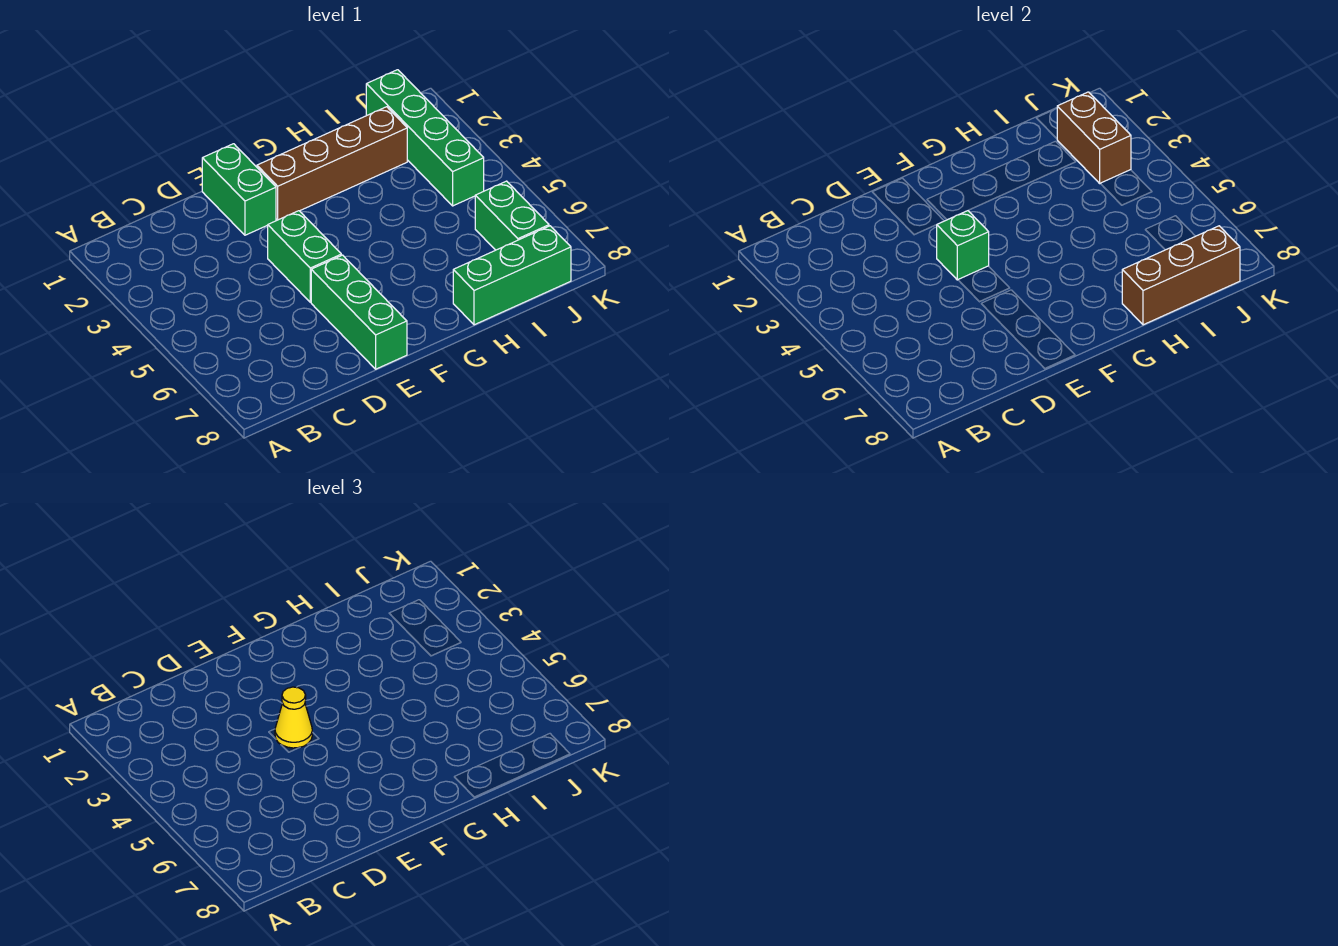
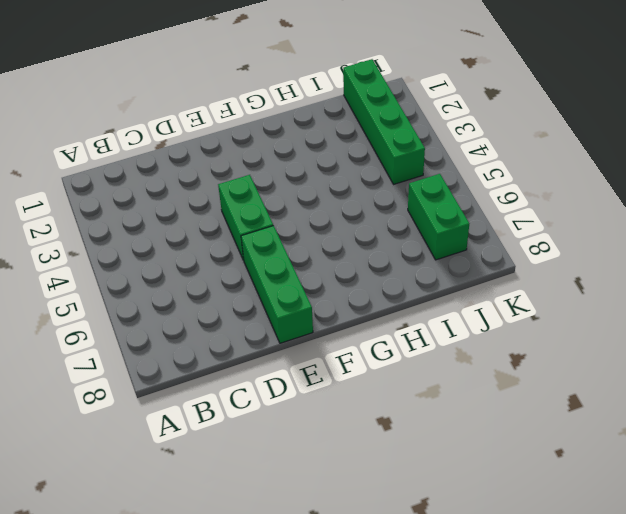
none -> green brick E1:E2 level 1
none -> brown brick F2:I2 level 1

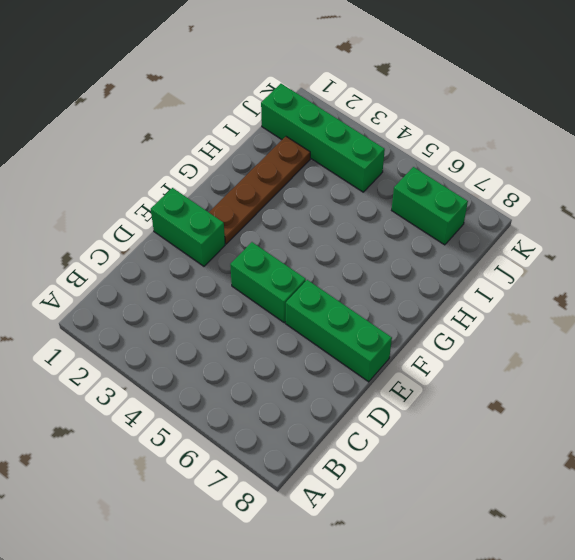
brown plate F2:I2 level 1 -> brown brick F2:I2 level 1
none -> green brick H8:J8 level 1
none -> green brick E4 level 2

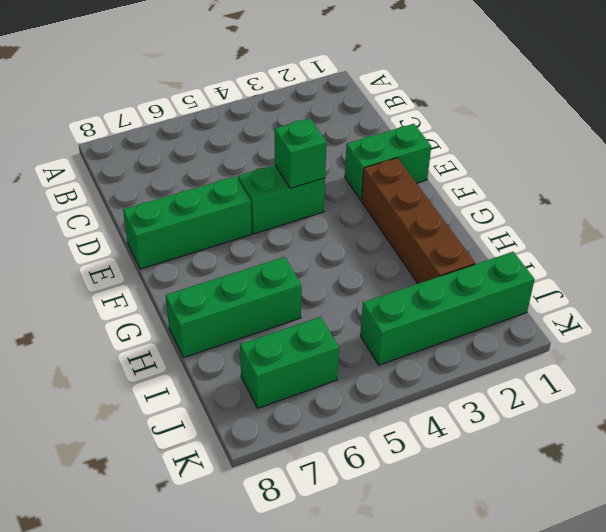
green brick H6:H8 level 1 -> green brick H8:J8 level 1
none -> brown brick H8:J8 level 2
none -> brown brick J2:J3 level 2

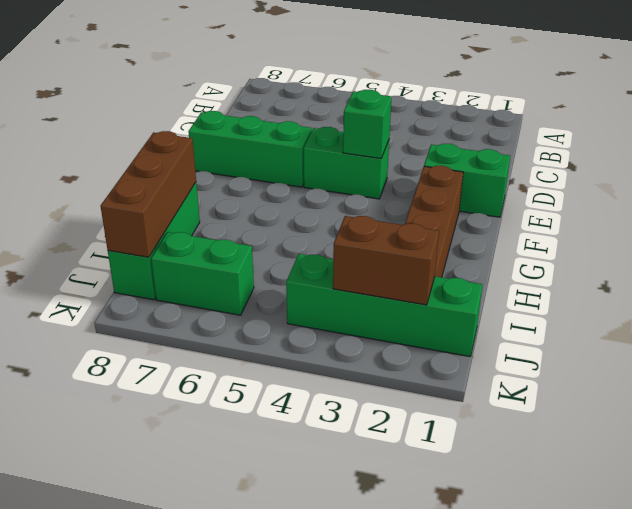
none -> yellow cone E4 level 3

